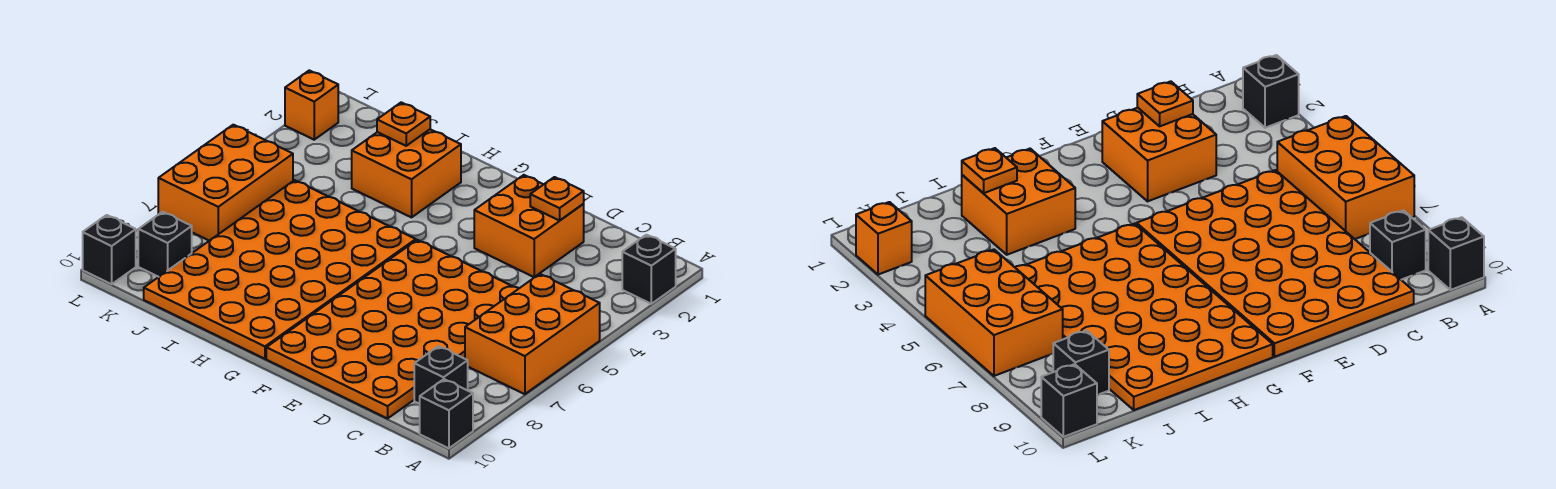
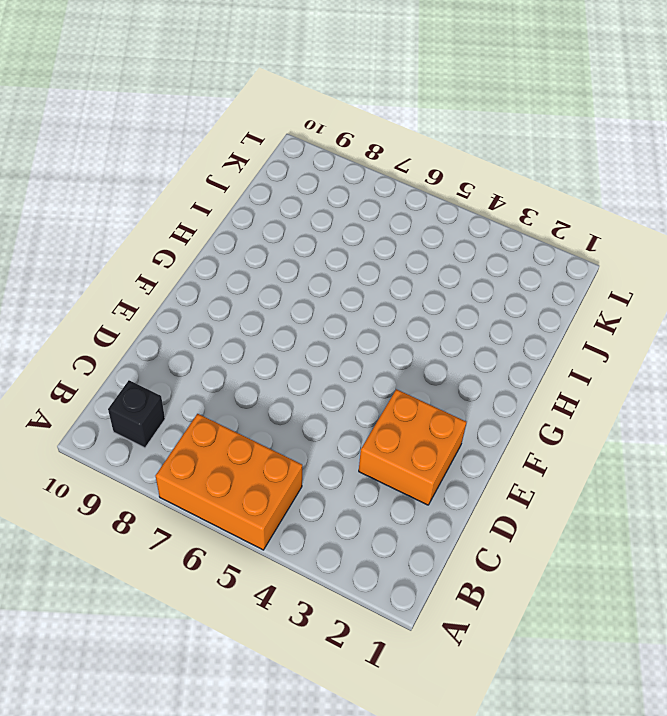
none -> black brick A2 level 1
none -> black brick A10 level 1
none -> orange plate C5:F10 level 1

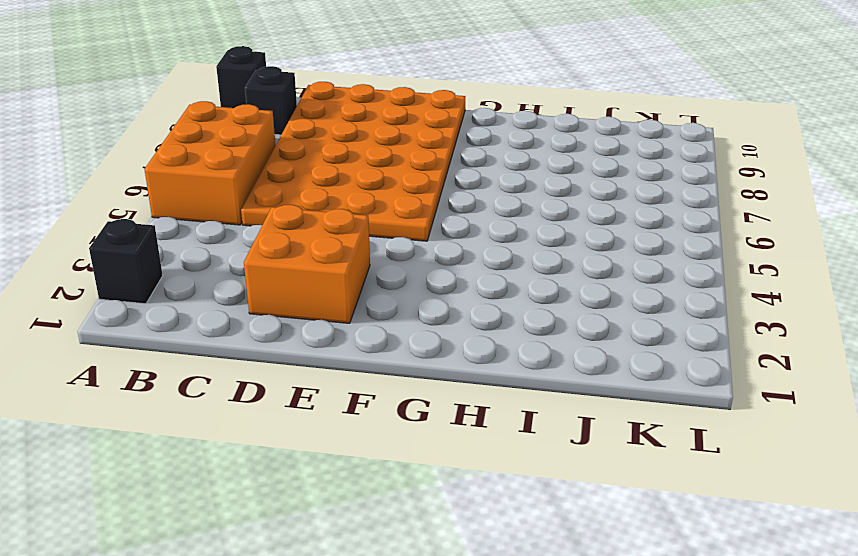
none -> orange plate G5:J10 level 1
none -> orange brick H2:I3 level 1
none -> orange brick K5:L7 level 1

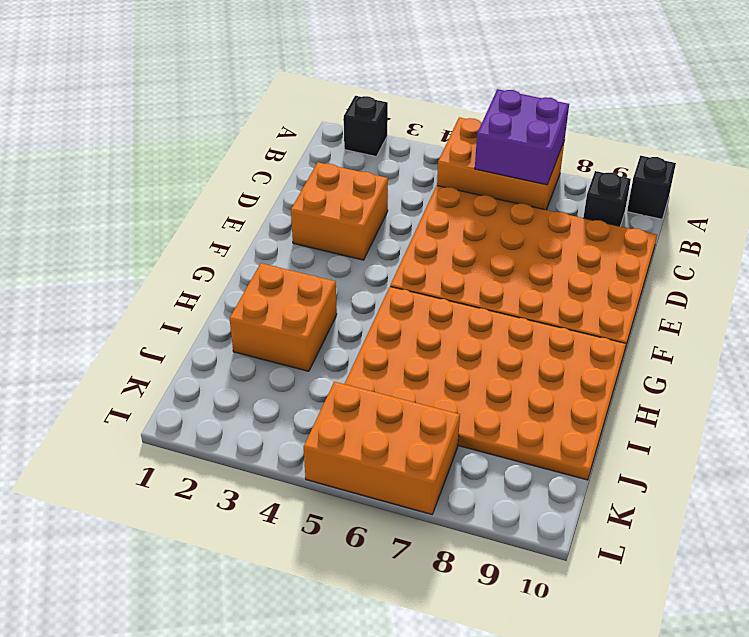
purple brick A6:B7 level 2 -> none
none -> black brick K9 level 1
none -> orange brick L2 level 1
none -> black brick L10 level 1

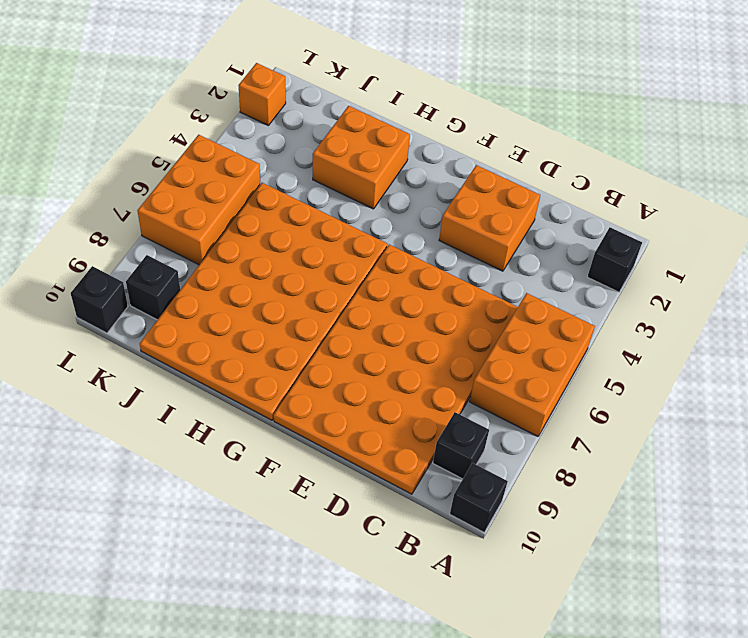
none -> orange plate D2 level 2
none -> orange plate I2 level 2

